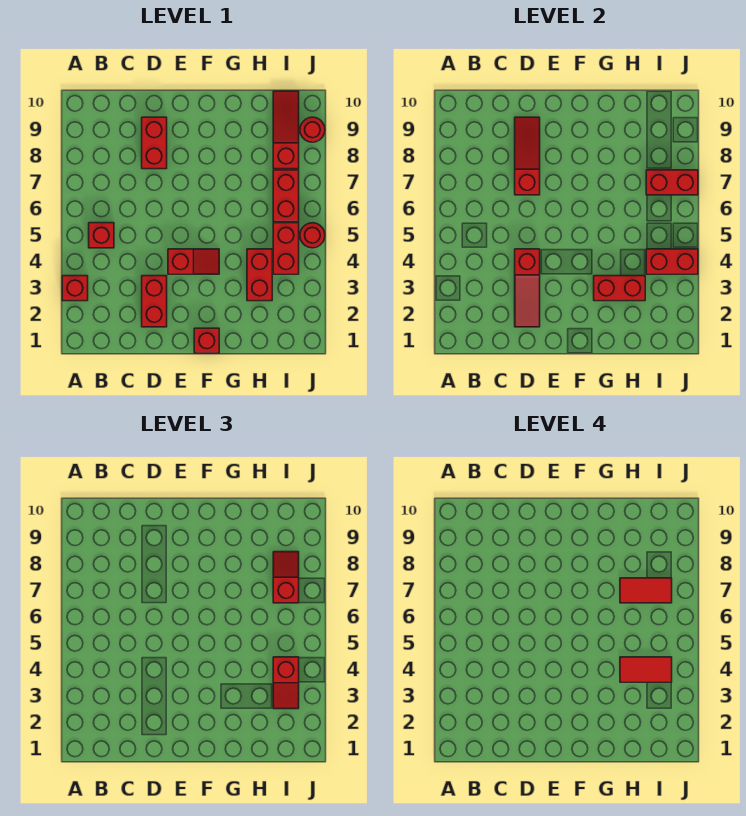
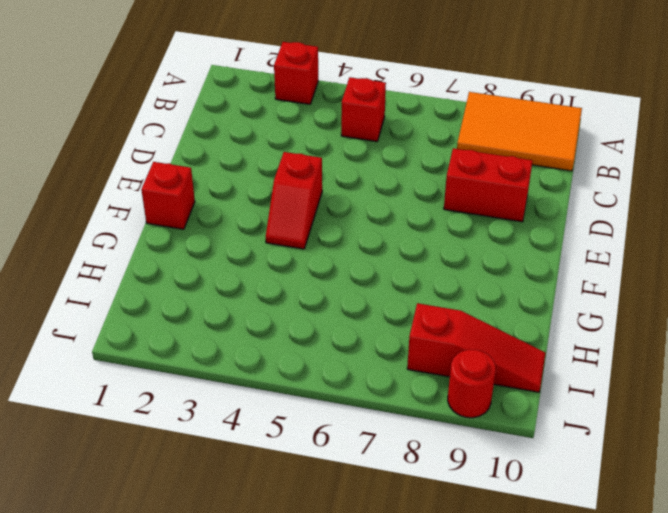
orange tile A8:B10 level 1 -> none
none -> red brick D2:D3 level 1
none -> red brick H3:H4 level 1
none -> red brick I4:I5 level 1

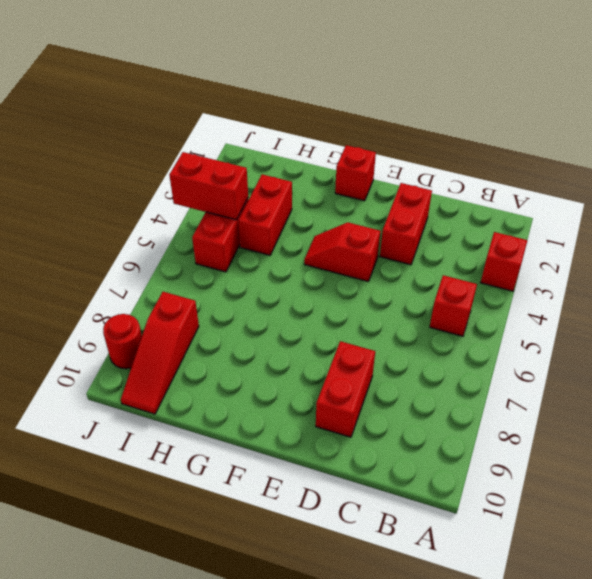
none -> red brick I6:I7 level 1
none -> red round brick J5 level 1
none -> red slope D2:D4 level 2 top 4

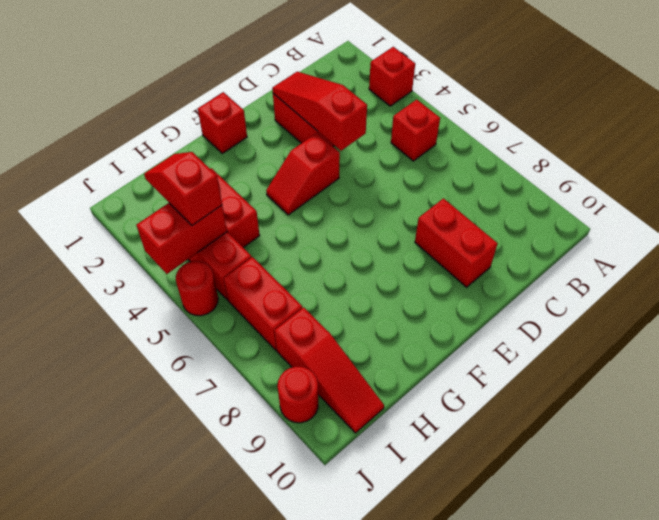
none -> red slope D7:D9 level 2 top 7
none -> red brick G3:H3 level 2
none -> red brick I7:J7 level 2

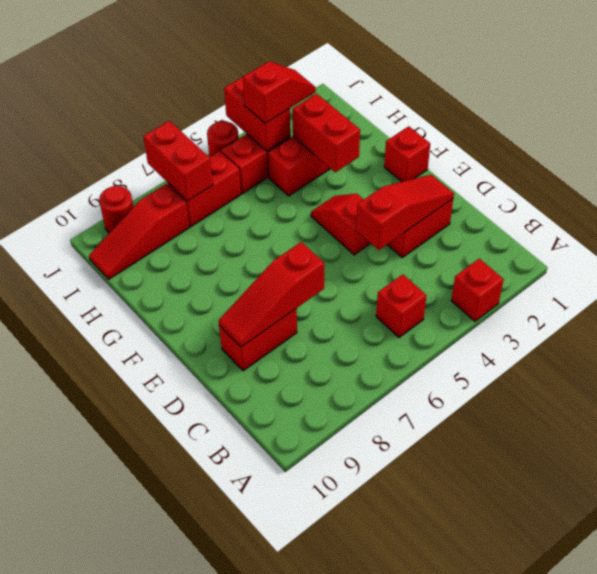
none -> red slope I7:I8 level 3 top 7
none -> red tile H4:I4 level 4
none -> red tile H7:I7 level 4

